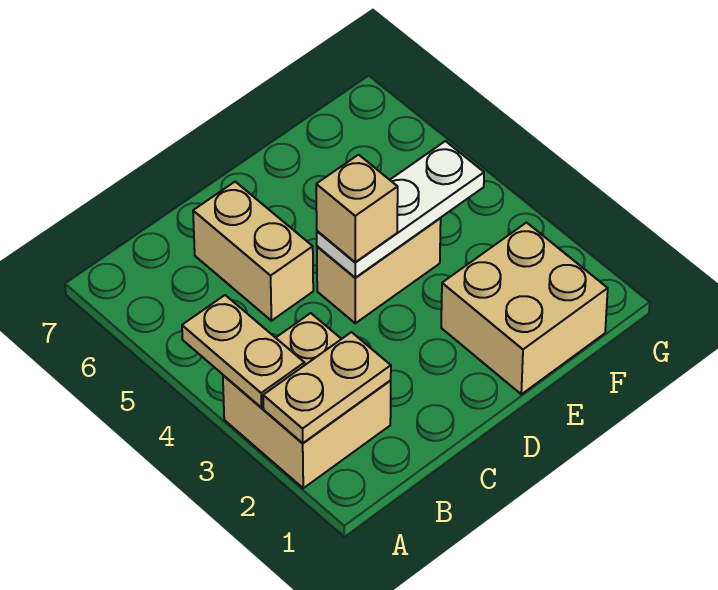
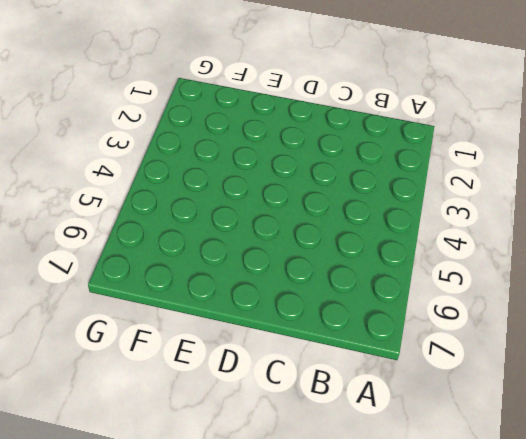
none -> tan brick A2:B3 level 1
none -> tan brick C5:C6 level 1

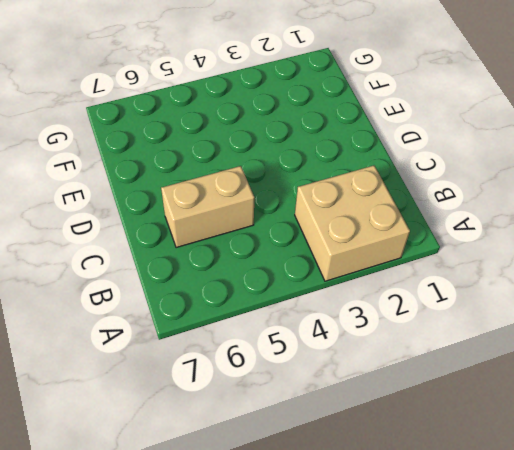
none -> tan brick D4:E4 level 1
none -> tan brick E1:F2 level 1

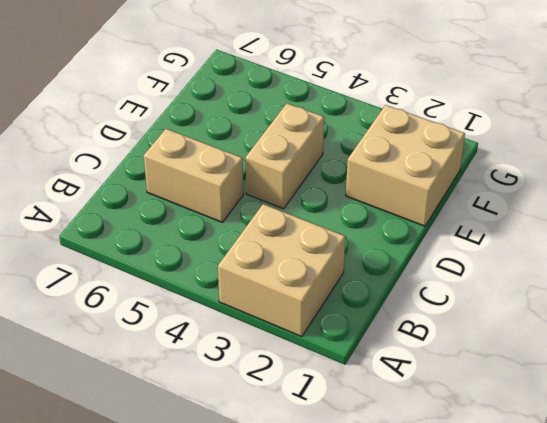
none -> tan plate A2:B2 level 2
none -> tan plate A3:A4 level 2

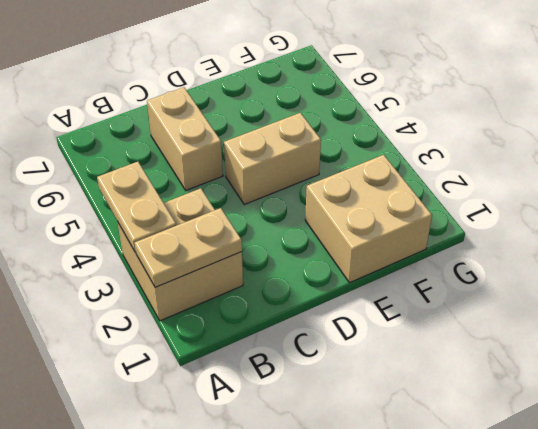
none -> white plate D4:F4 level 2
none -> tan brick D4 level 3

